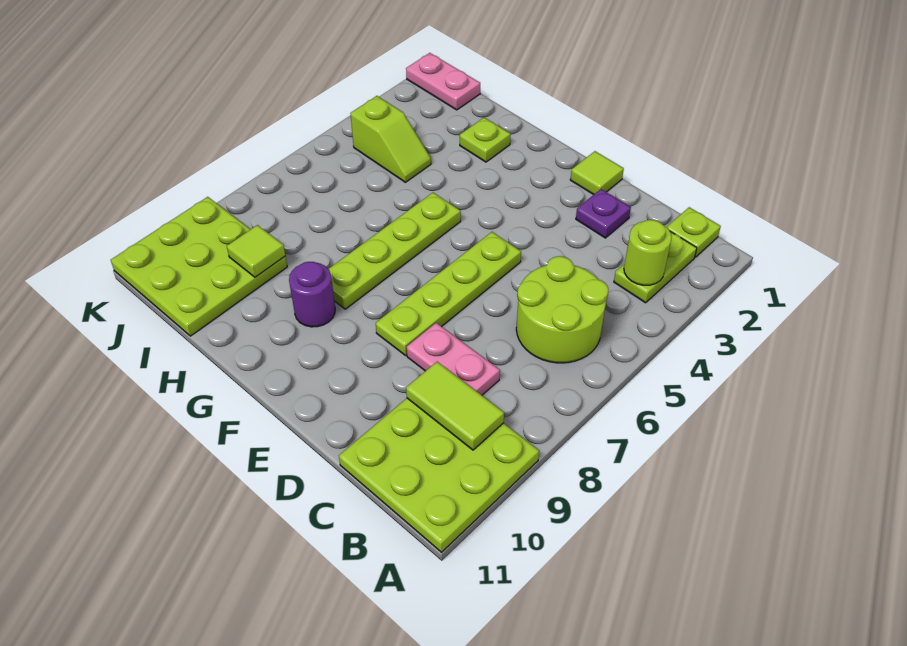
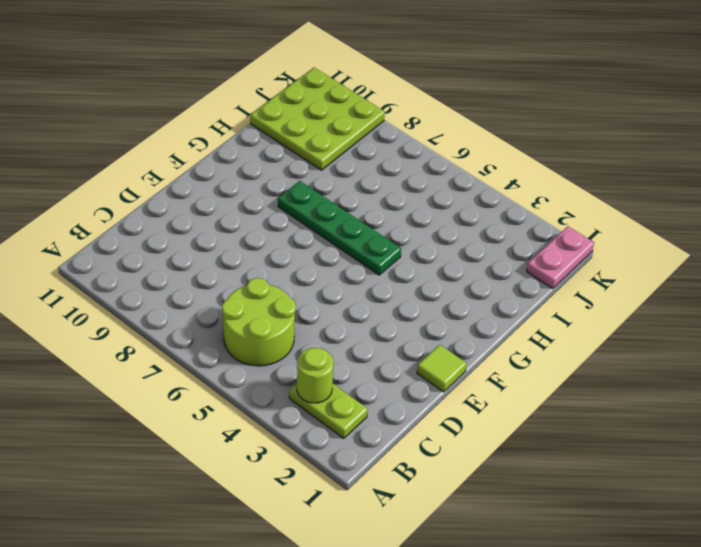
green plate G5:G8 level 1 -> lime plate G5:G8 level 1
none -> lime plate A9:C11 level 1
none -> lime plate B1 level 1
none -> pink plate C8:D8 level 1

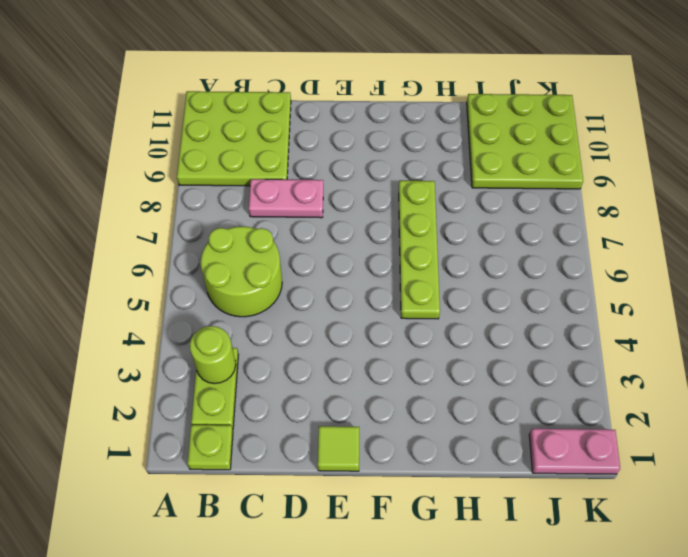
none -> purple plate D2 level 1
none -> lime plate E5:E8 level 1
none -> purple round brick G9 level 1

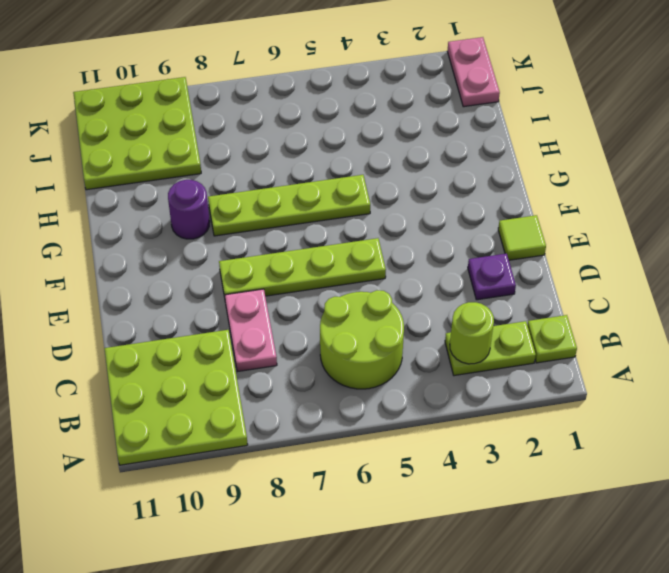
none -> lime plate H2 level 1
none -> lime slope I4:J4 level 1 top J
none -> lime tile B9:C9 level 2

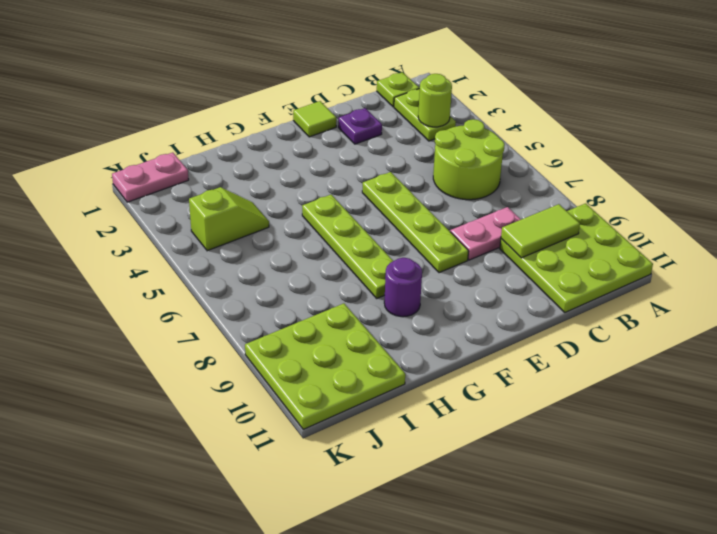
none -> lime plate H2 level 1
none -> lime tile I9 level 2

